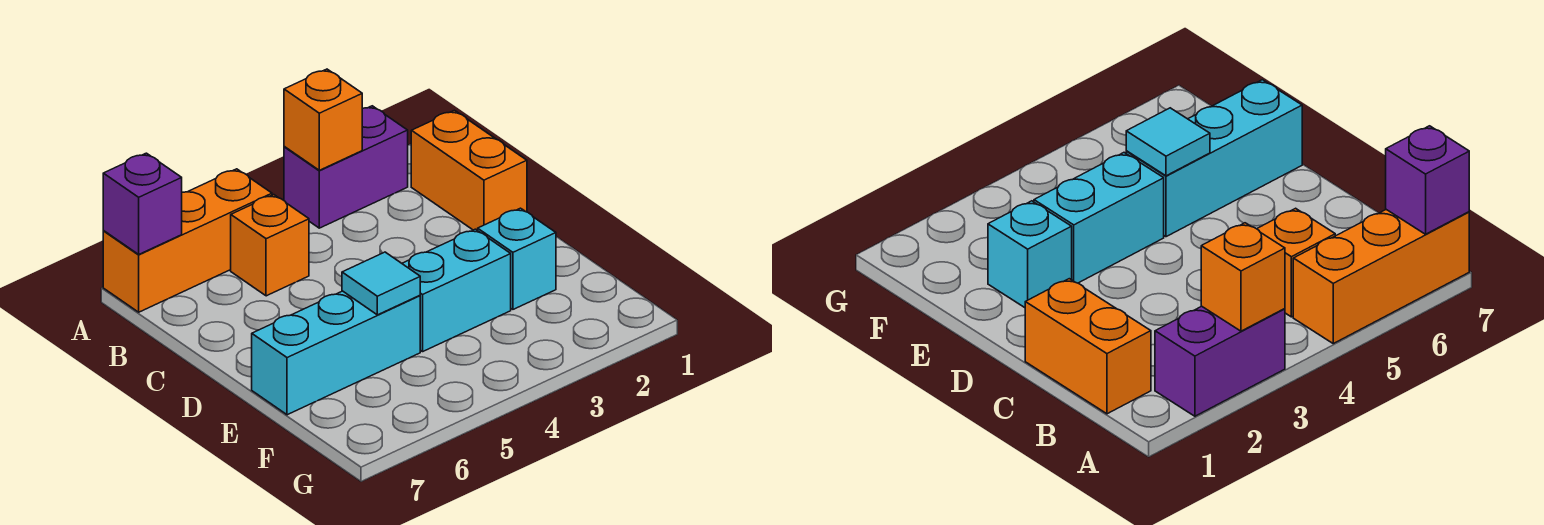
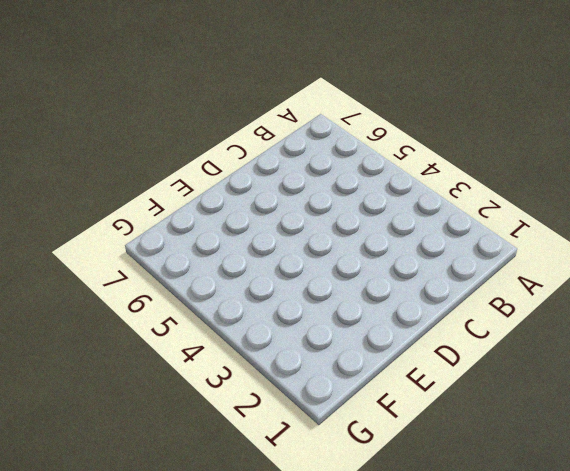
none -> purple brick A2:A3 level 1
none -> orange brick A5:A7 level 1

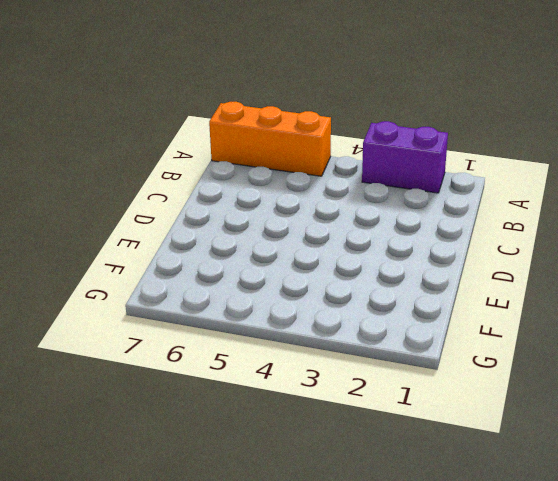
none -> orange brick B1:C1 level 1
none -> orange brick B5 level 1

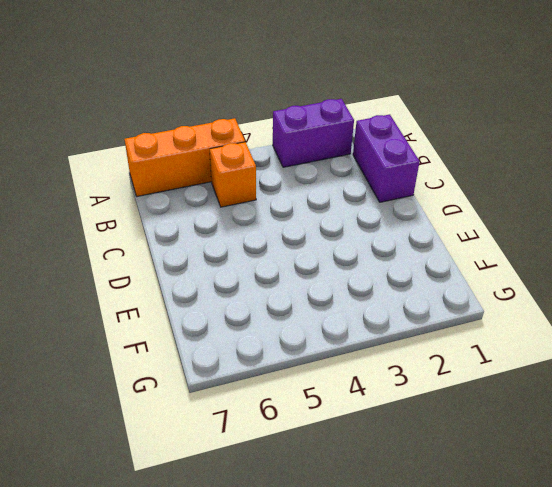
purple brick B1:C1 level 1 -> orange brick B1:C1 level 1
none -> cyan brick E2 level 1
none -> cyan brick E3:E4 level 1

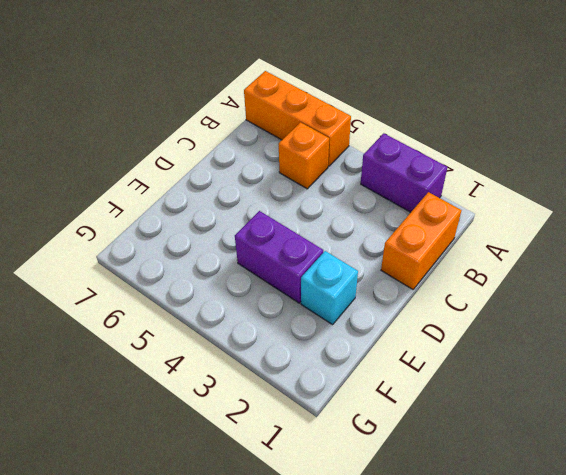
purple brick E3:E4 level 1 -> cyan brick E3:E4 level 1
none -> cyan brick E5:E7 level 1
none -> orange brick A3 level 2

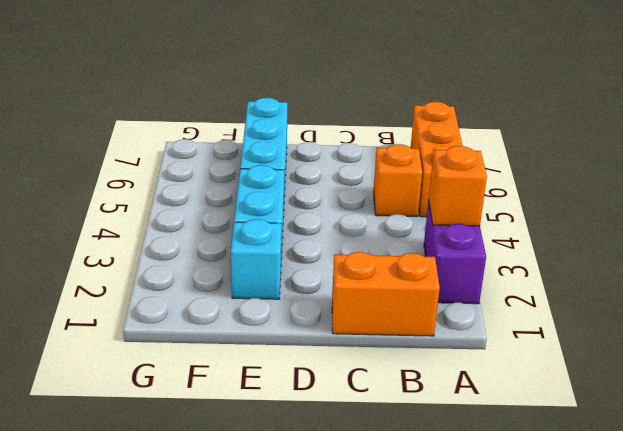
none -> purple brick A7 level 2
none -> cyan tile E5 level 2

